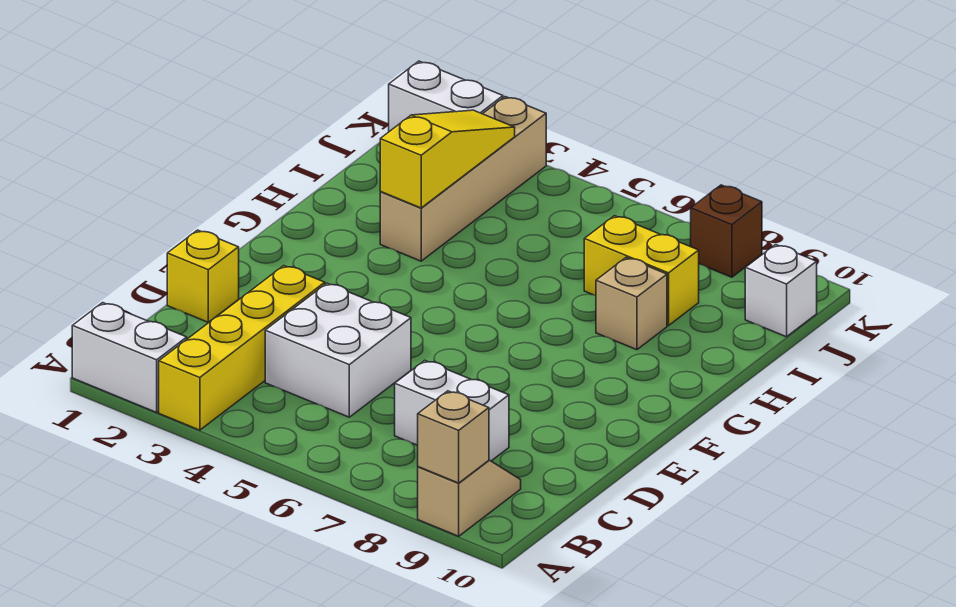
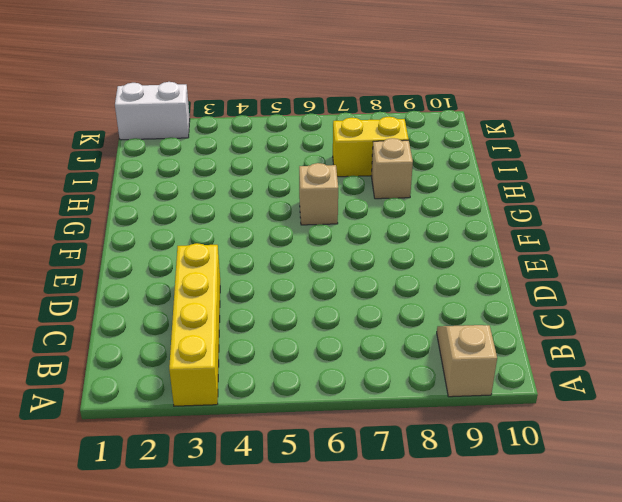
tan brick G6 level 1 -> tan brick A9 level 2
none -> white brick A1:A2 level 1
none -> white brick C4:D5 level 1
none -> white brick C7:C8 level 1

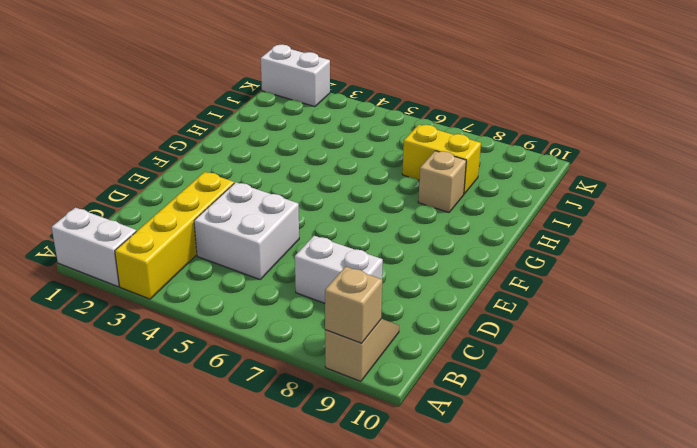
none -> yellow brick D1 level 1
none -> tan brick H3:K3 level 1
none -> white brick J10 level 1

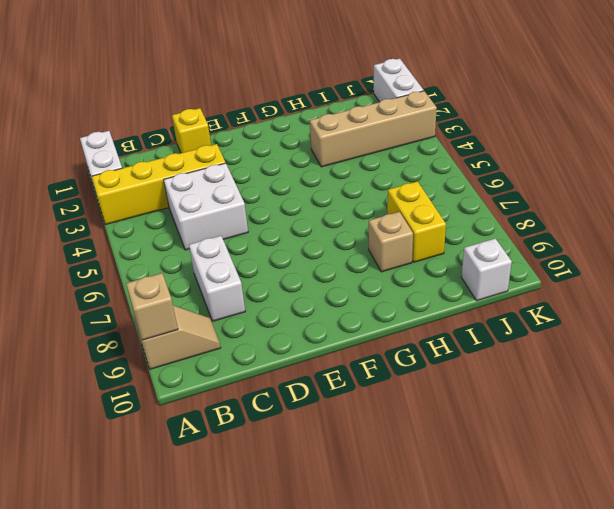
none -> brown brick K8 level 1
none -> yellow slope H3:J3 level 2 top H

